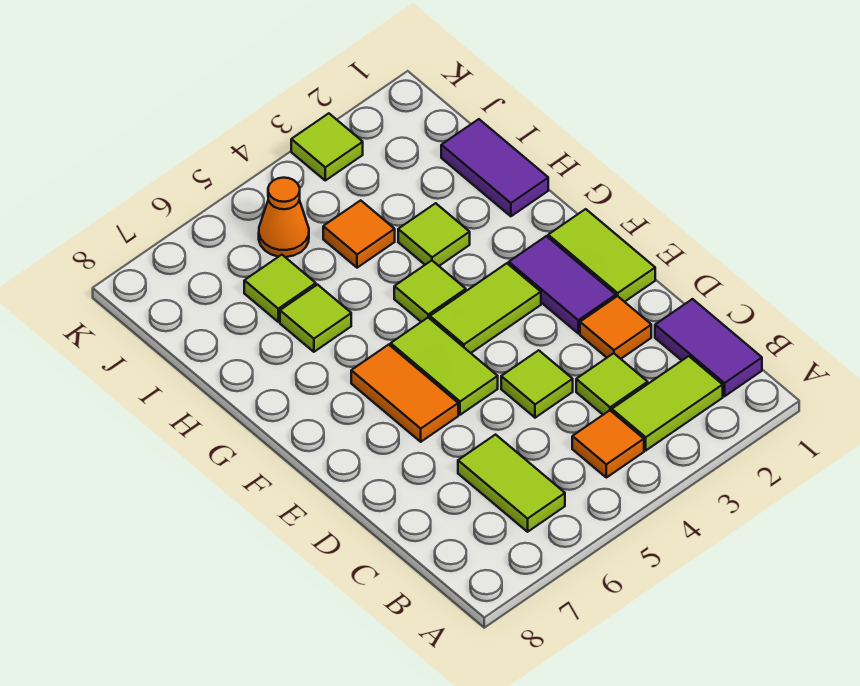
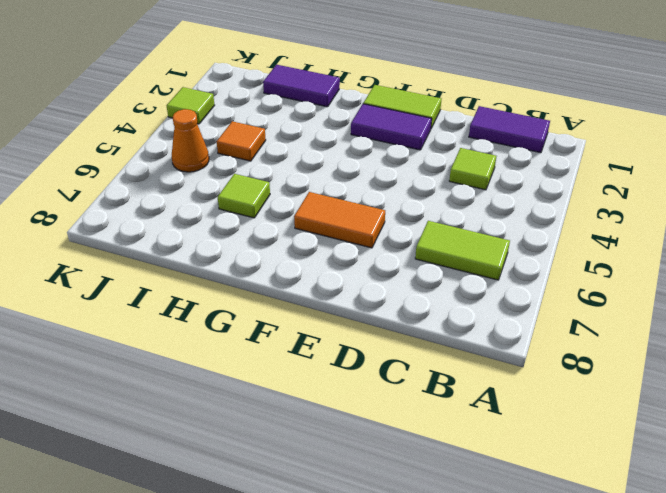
none -> lime tile B2:B3 level 1
none -> orange tile B4 level 1
none -> orange tile D2 level 1

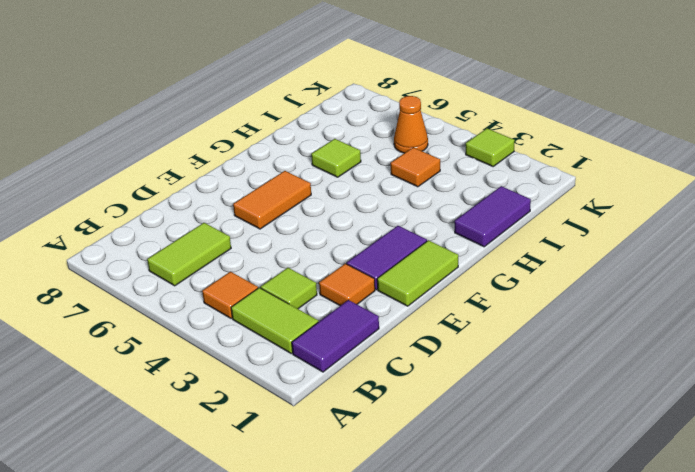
none -> lime tile D4 level 1
none -> lime tile E5:F5 level 1
none -> lime tile F3:F4 level 1

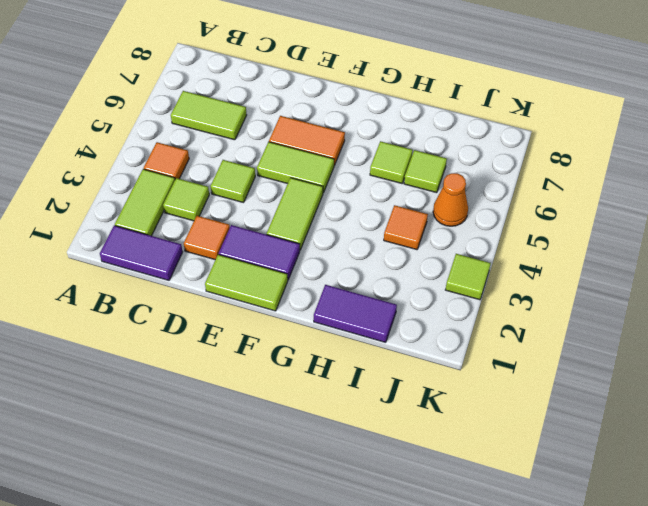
none -> lime tile G4 level 1
none -> lime tile H3 level 1

